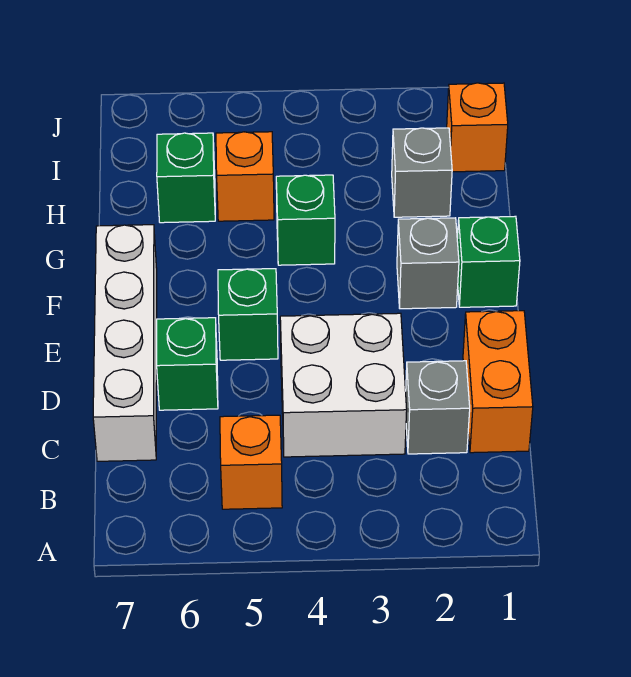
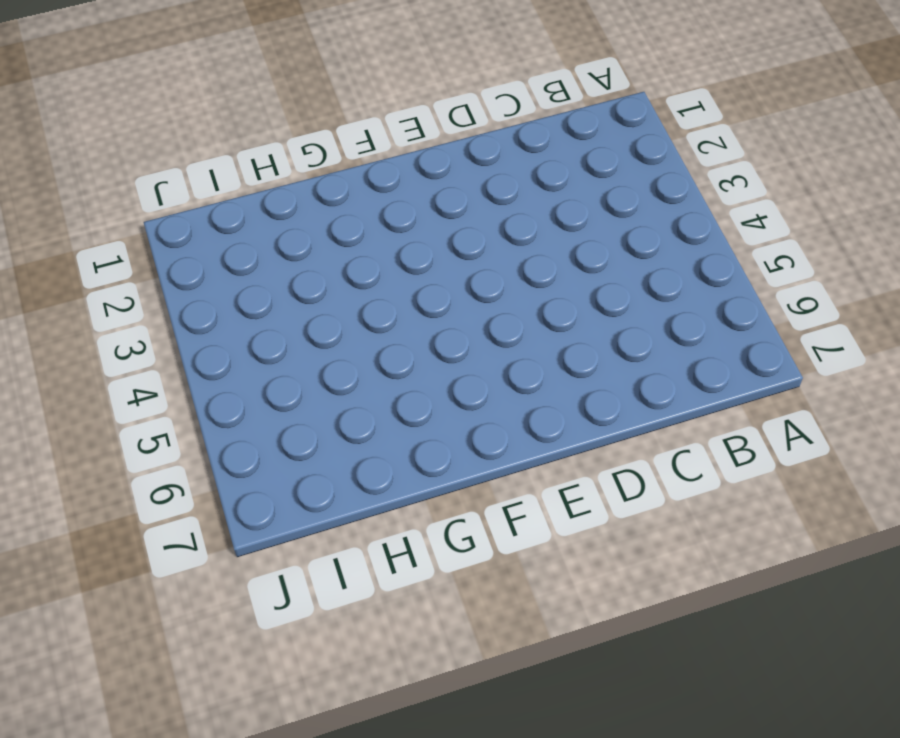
none -> orange brick B5 level 1
none -> orange brick C1:D1 level 1
none -> grey brick C2 level 1

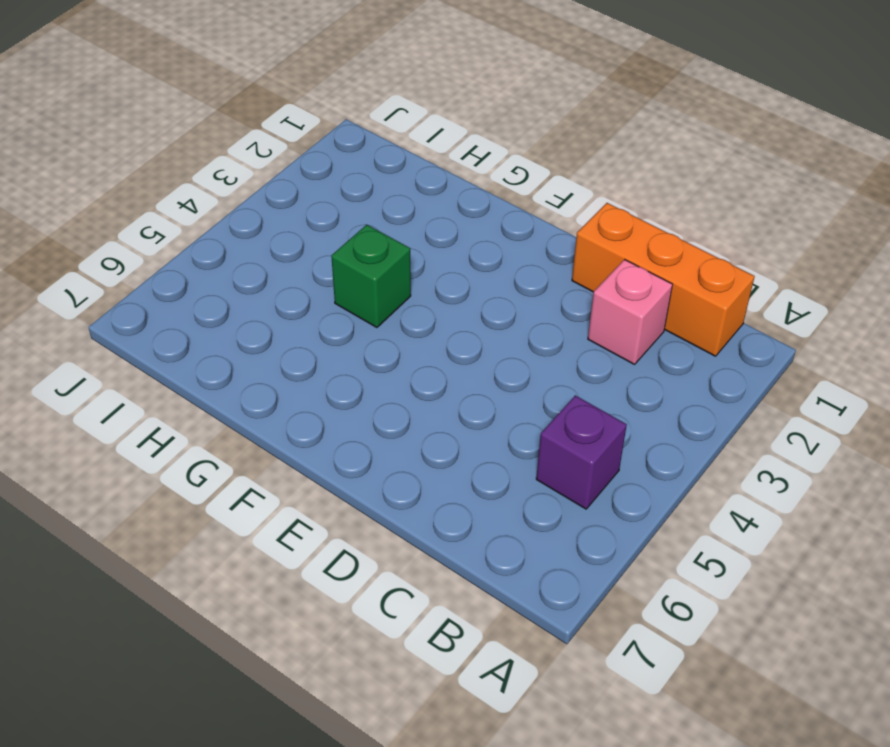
orange brick B1:D1 level 1 -> orange brick C1:D1 level 1
purple brick B5 level 1 -> orange brick B5 level 1
pink brick C2 level 1 -> grey brick C2 level 1
none -> white brick C3:D4 level 1
none -> white brick C7:F7 level 1
none -> green brick D6 level 1

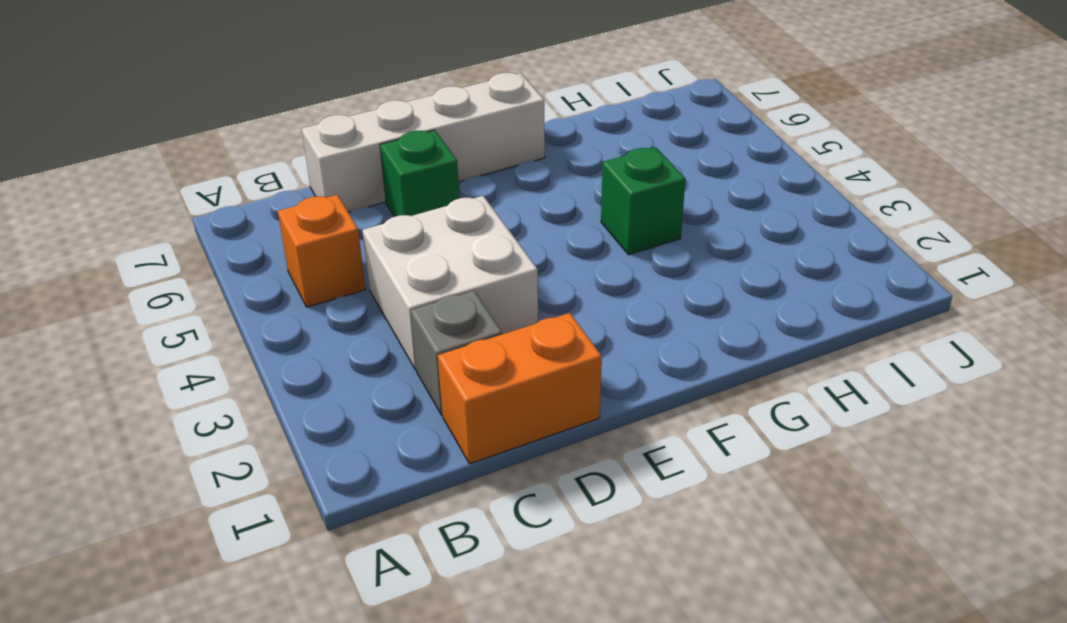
none -> green brick E5 level 1
none -> green brick F1 level 1
none -> grey brick F2 level 1

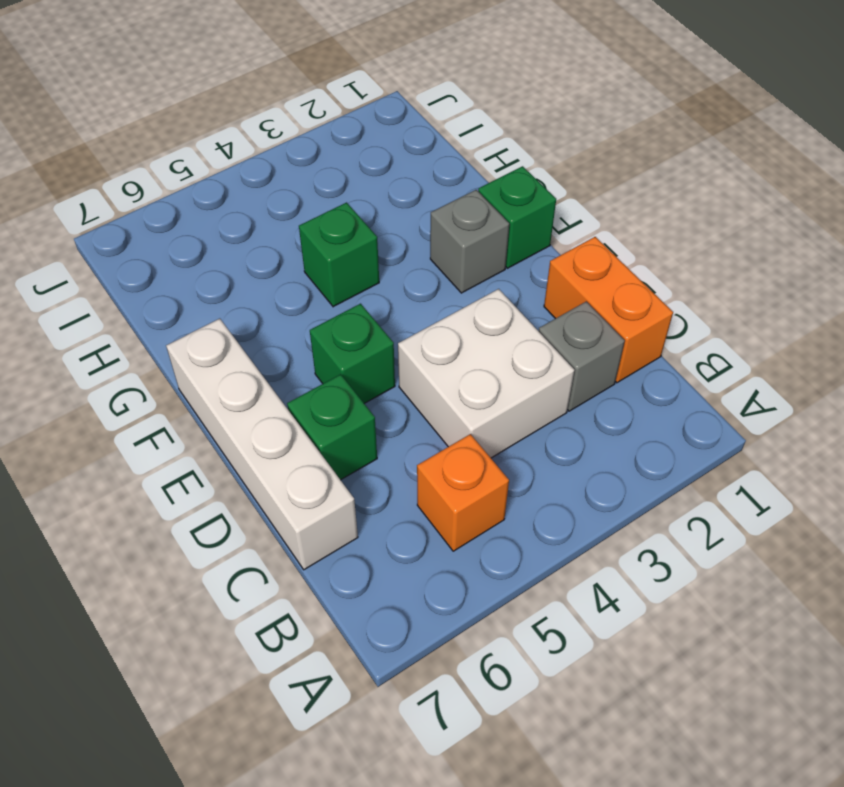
none -> grey brick H2 level 1
none -> orange brick H5 level 1
none -> green brick H6 level 1

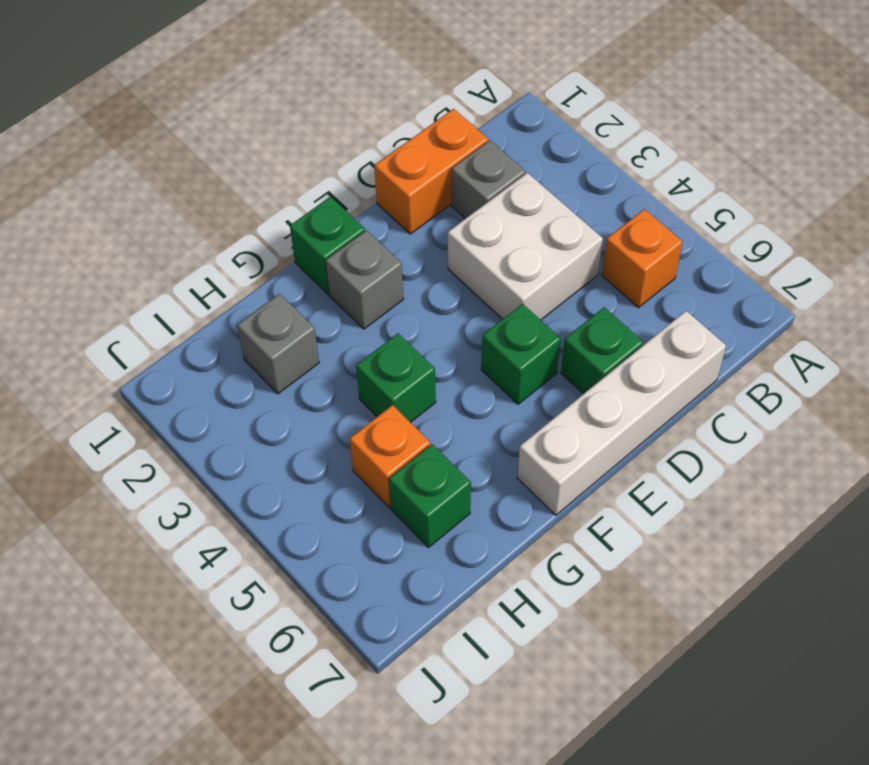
none -> orange brick I1 level 1

